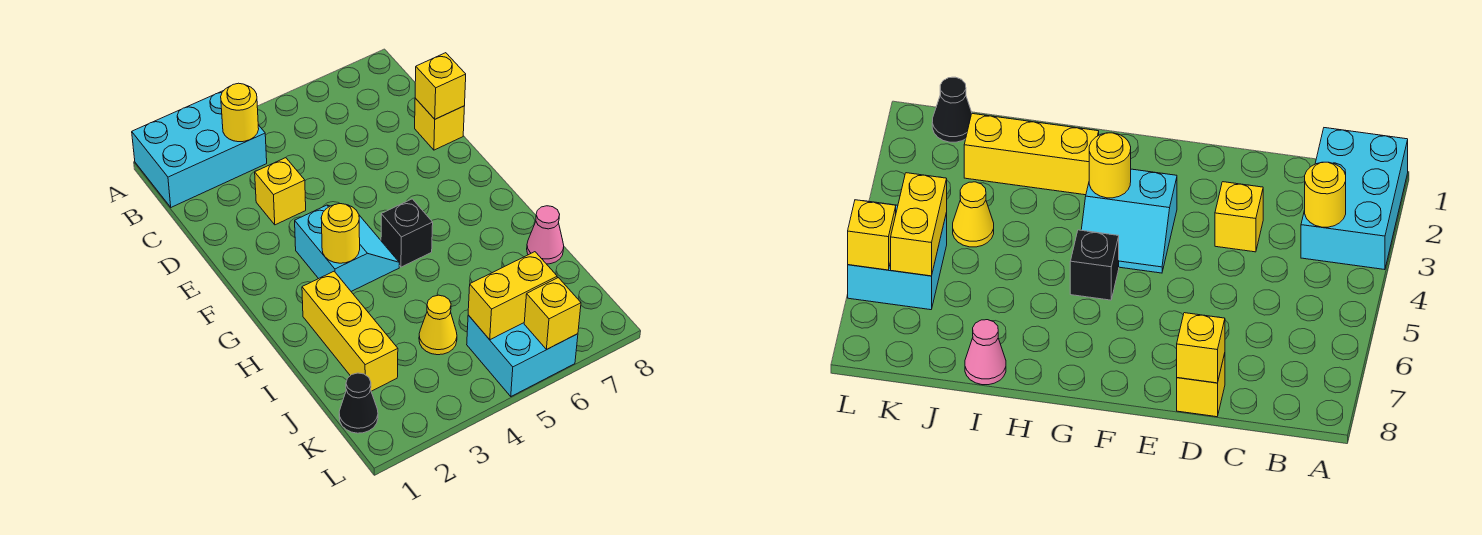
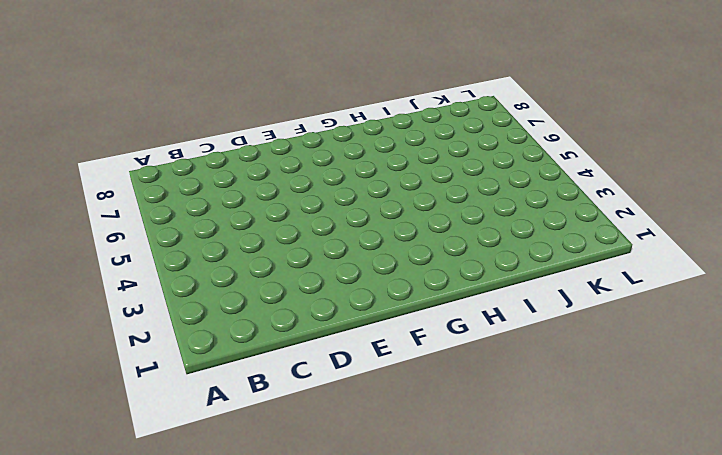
none -> cyan brick A1:B3 level 1
none -> yellow brick D3 level 1
none -> yellow brick D8 level 1

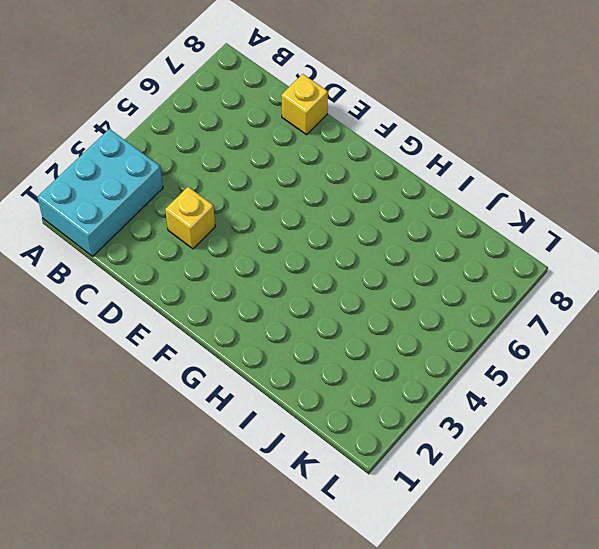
none -> cyan slope F3:G4 level 1 top 3
none -> black brick G5 level 1
none -> yellow brick H2:J2 level 1

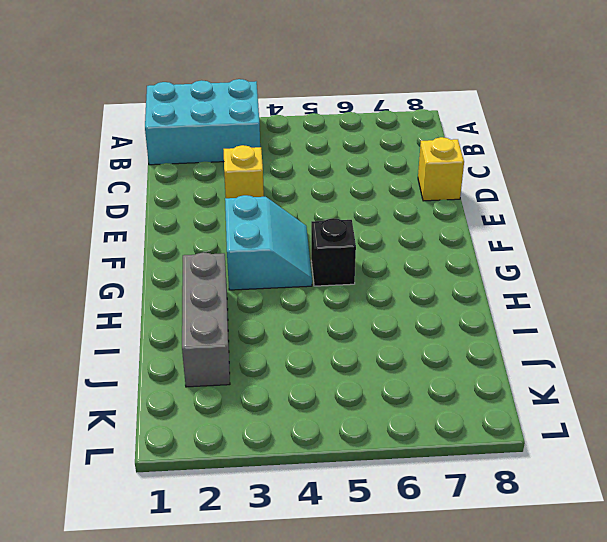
grey brick H2:J2 level 1 -> yellow brick H2:J2 level 1
none -> pink cone I8 level 1
none -> yellow cone J4 level 1
none -> black cone K1 level 1

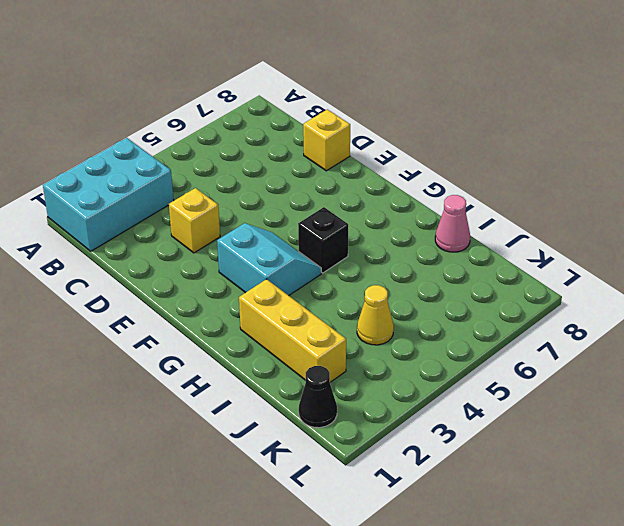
none -> cyan brick K5:L6 level 1
none -> yellow round brick B3 level 2
none -> yellow brick D8 level 2

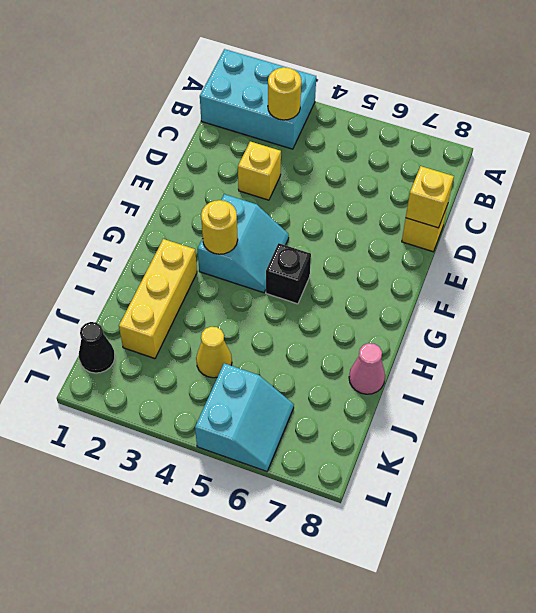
cyan slope K5:L6 level 1 top 5 -> cyan brick K5:L6 level 1
none -> yellow brick K5:K6 level 2
none -> yellow brick L6 level 2

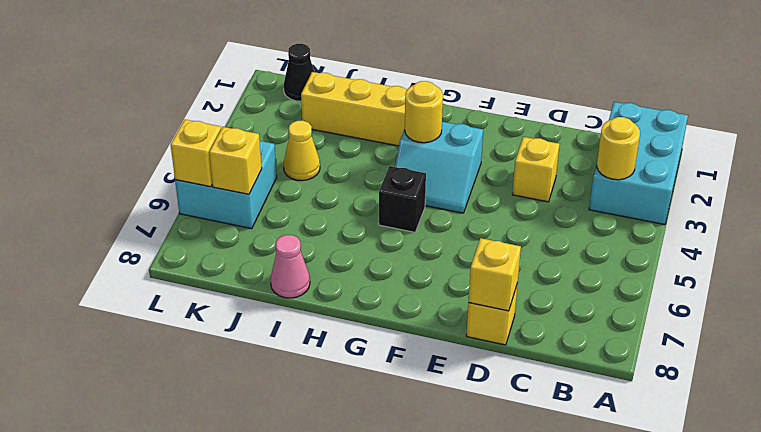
yellow brick K6 level 2 -> yellow brick K5:K6 level 2

